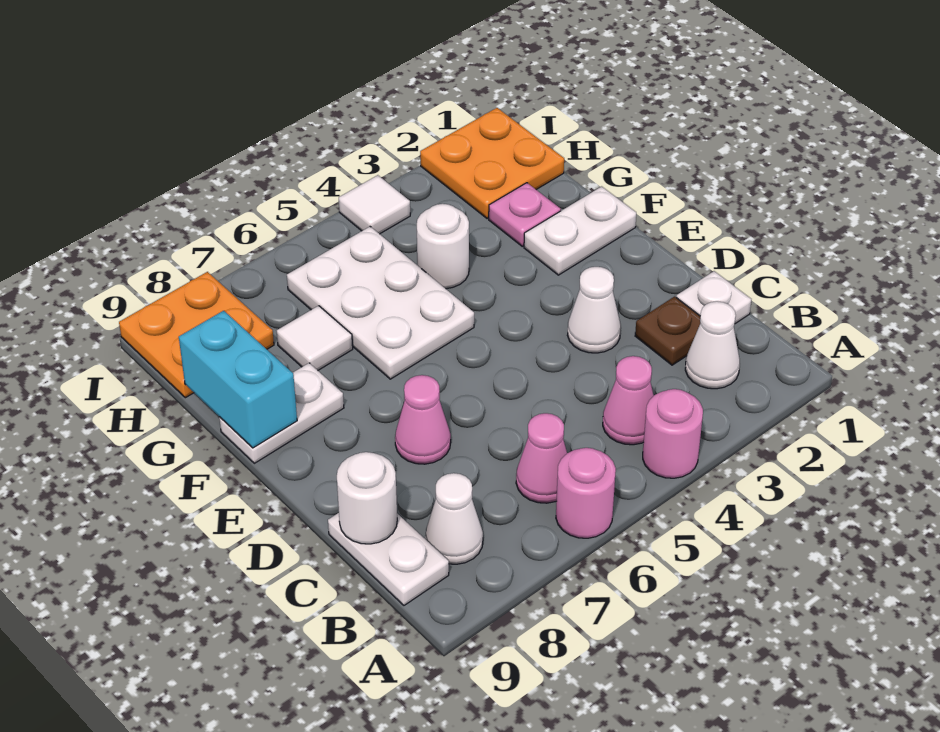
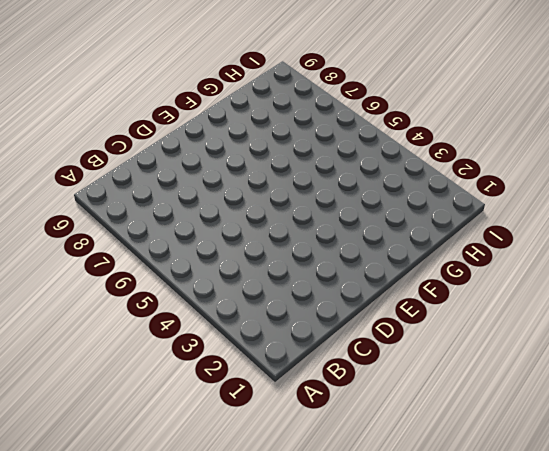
none -> pink round brick A4 level 1
none -> pink round brick A6 level 1
none -> white cone B2 level 1

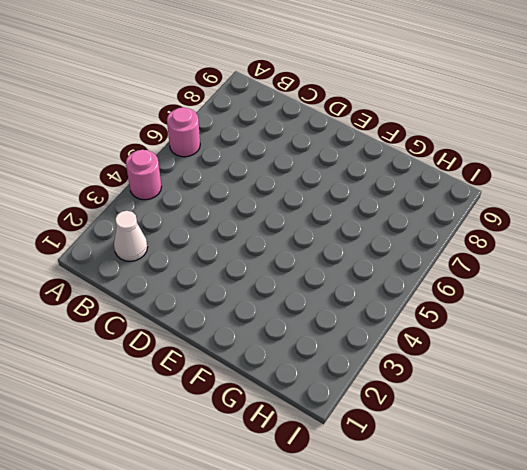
none -> pink cone B4 level 1
none -> pink cone B6 level 1
none -> white cone B8 level 1

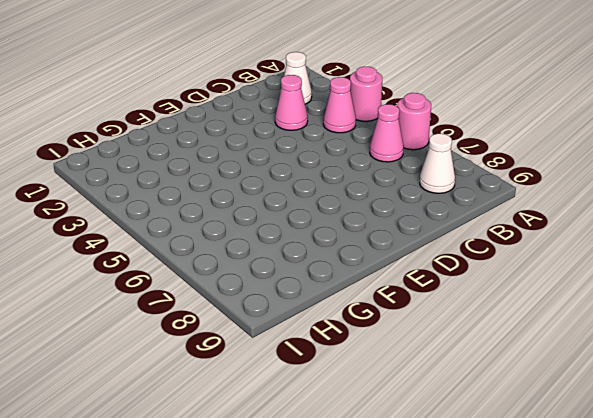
pink cone C3 level 1 -> pink cone D7 level 1
none -> white plate B9:C9 level 1
none -> white plate C1 level 1
none -> brown plate C2 level 1

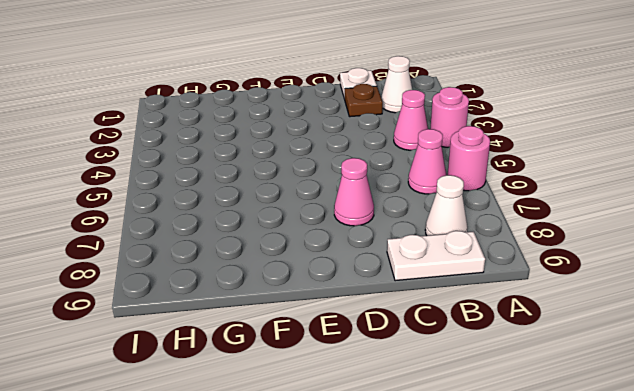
none -> white cone D3 level 1
none -> white plate F1:F2 level 1
none -> white plate F5:H6 level 1

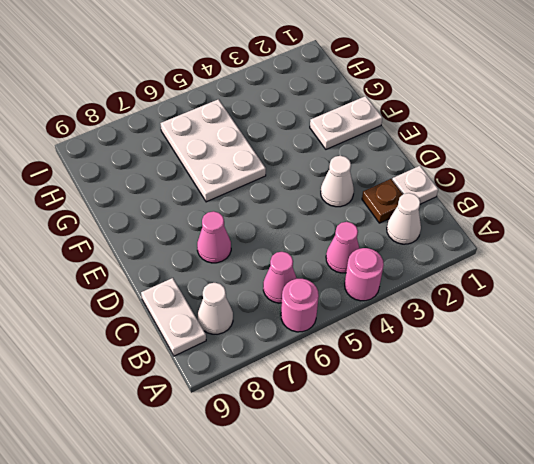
none -> white plate F8:F9 level 1
none -> pink plate G2 level 1
none -> white round brick G4 level 1

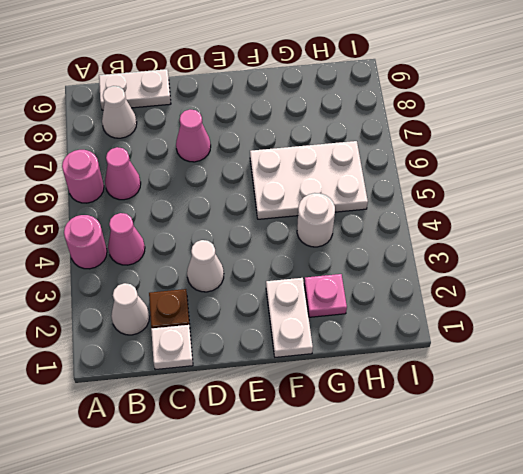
none -> white plate F8:F9 level 1
none -> white tile G7 level 1
none -> orange plate H1:I2 level 1

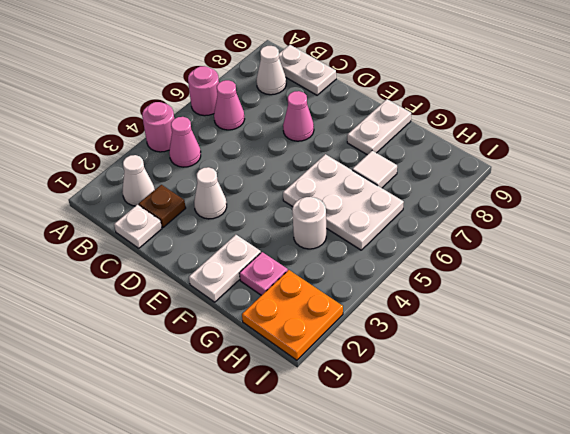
none -> orange plate H8:I9 level 1
none -> white tile I4 level 1
none -> white round brick C9 level 2

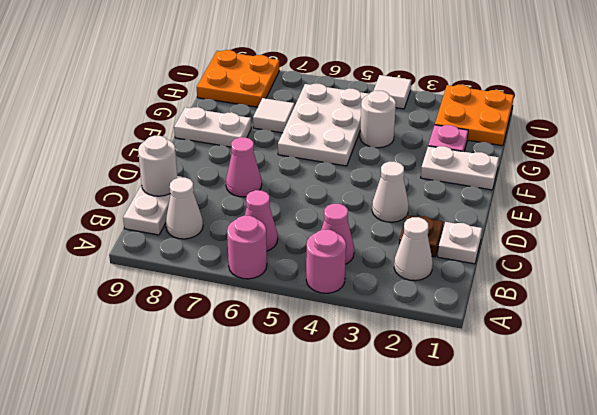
none -> cyan brick F9:G9 level 2

